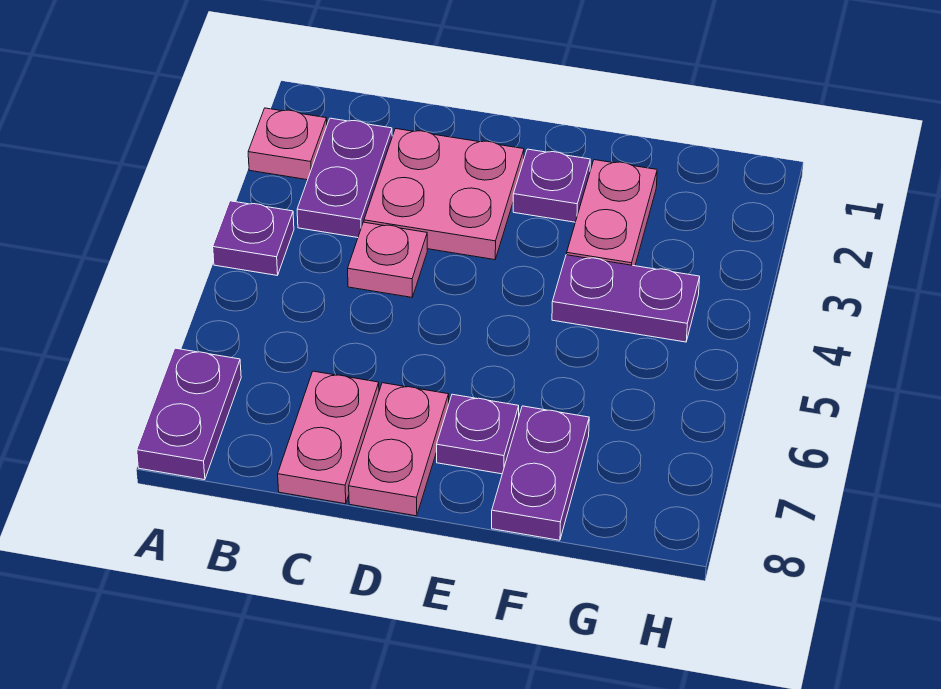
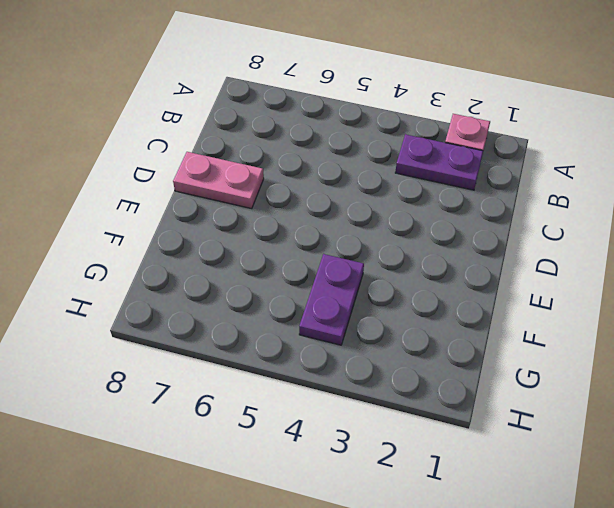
none -> purple plate A4 level 1
none -> purple plate A7:A8 level 1
none -> pink plate C2:D3 level 1

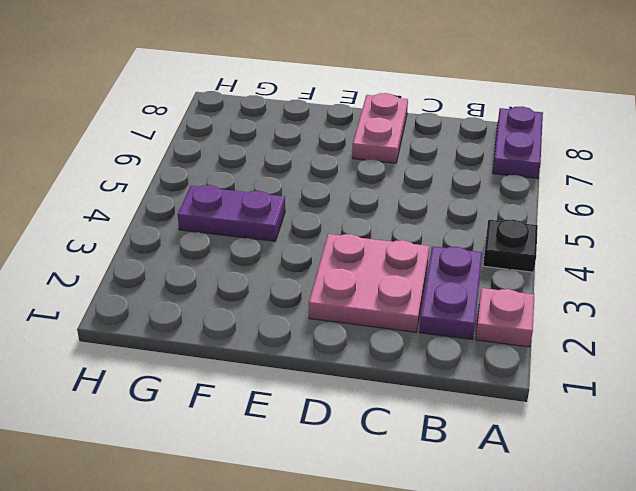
black plate A4 level 1 -> purple plate A4 level 1
none -> pink plate C4 level 1
none -> pink plate C7:C8 level 1
none -> purple plate E2 level 1

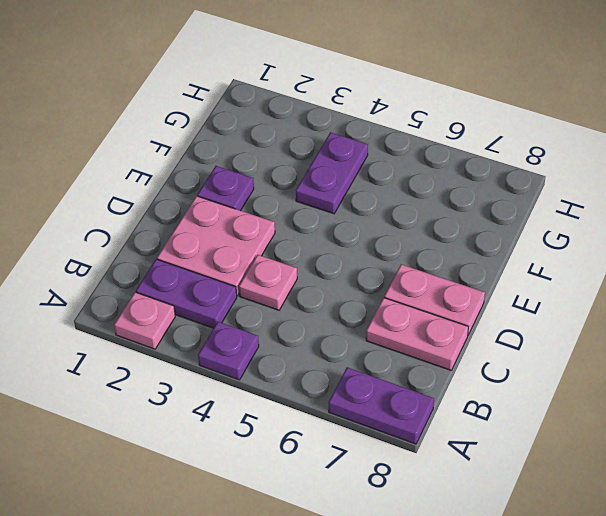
none -> purple plate E7 level 1
none -> pink plate F2:F3 level 1
none -> purple plate F7:F8 level 1

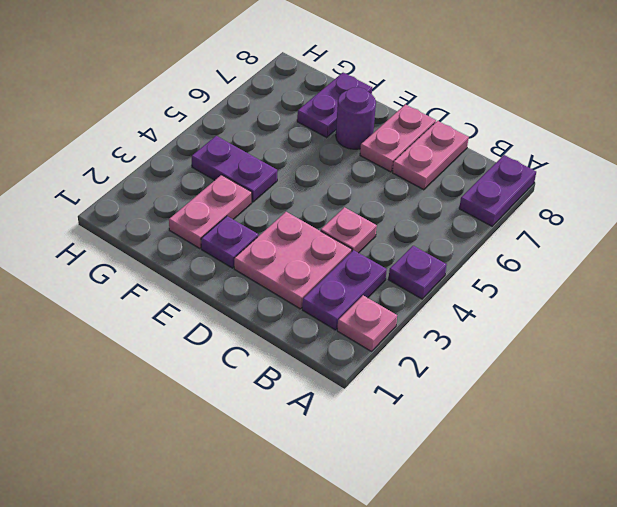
purple round brick E7 level 1 -> purple plate E7 level 1

